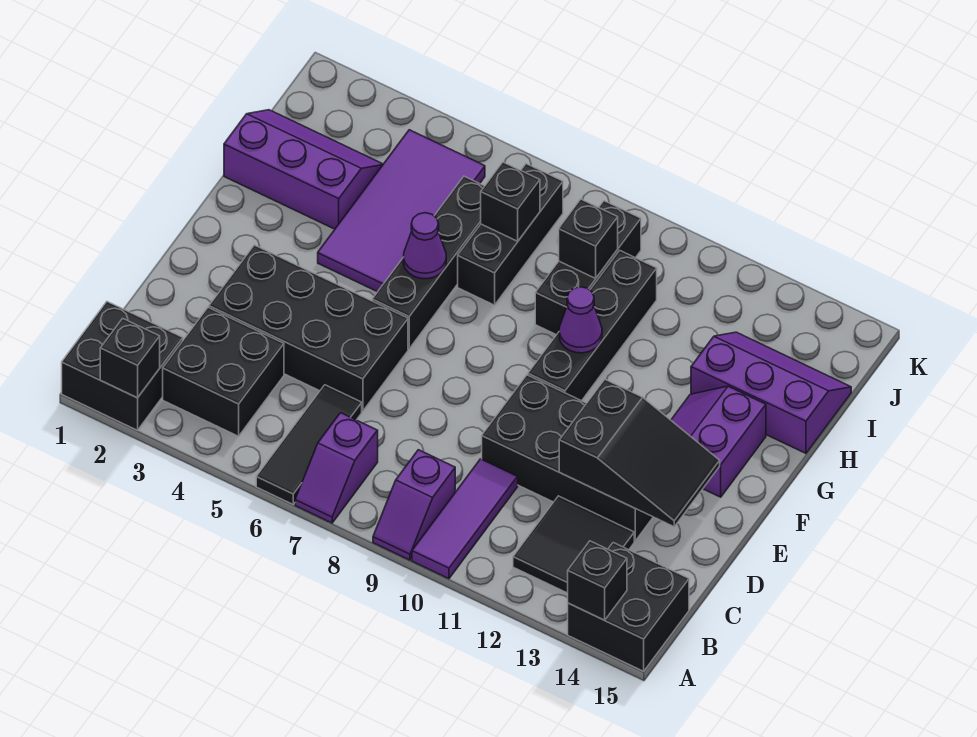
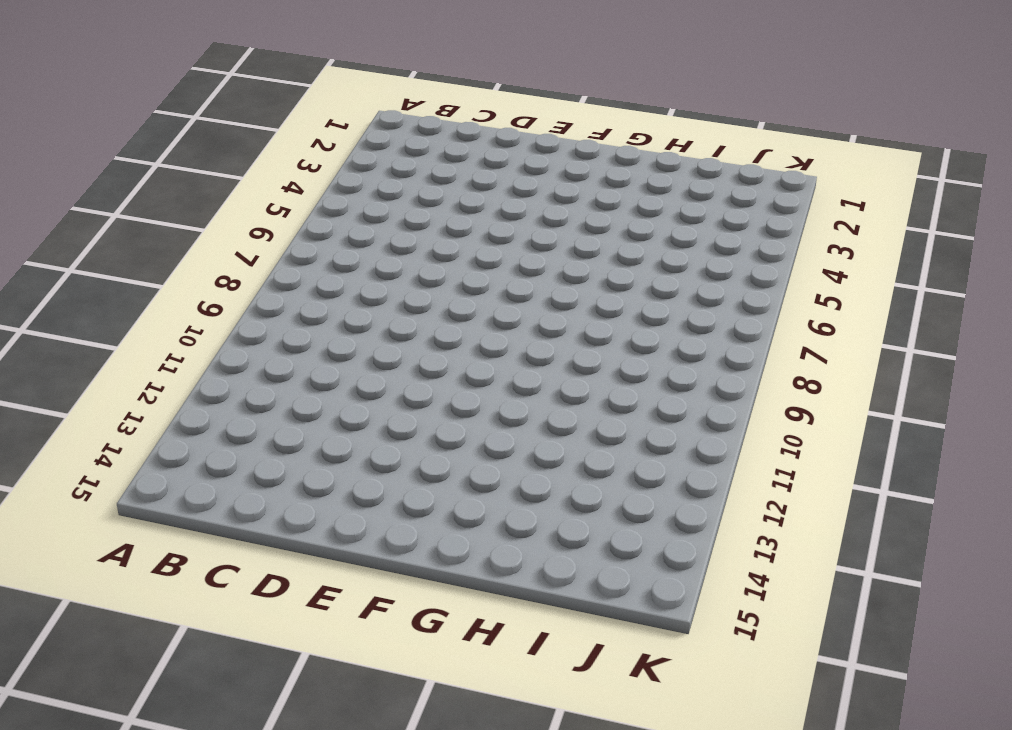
none -> black brick A1:B2 level 1
none -> black tile A6:C6 level 1
none -> purple slope A7:B7 level 1 top B

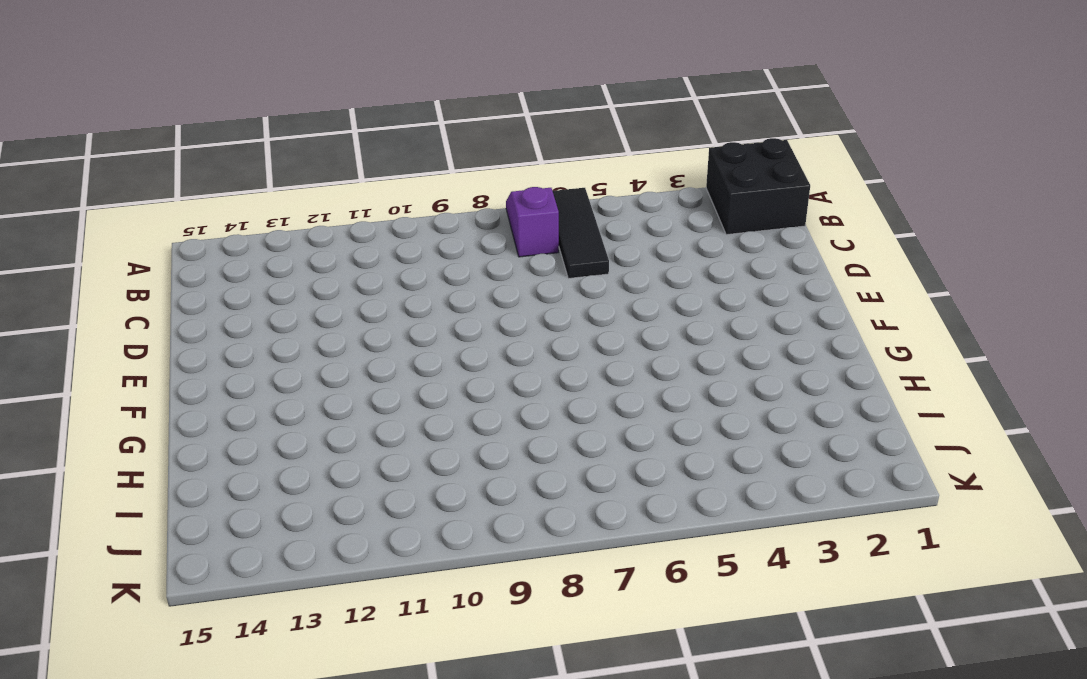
none -> purple slope A9:B9 level 1 top B
none -> purple tile A10:C10 level 1
none -> black brick A14:B15 level 1

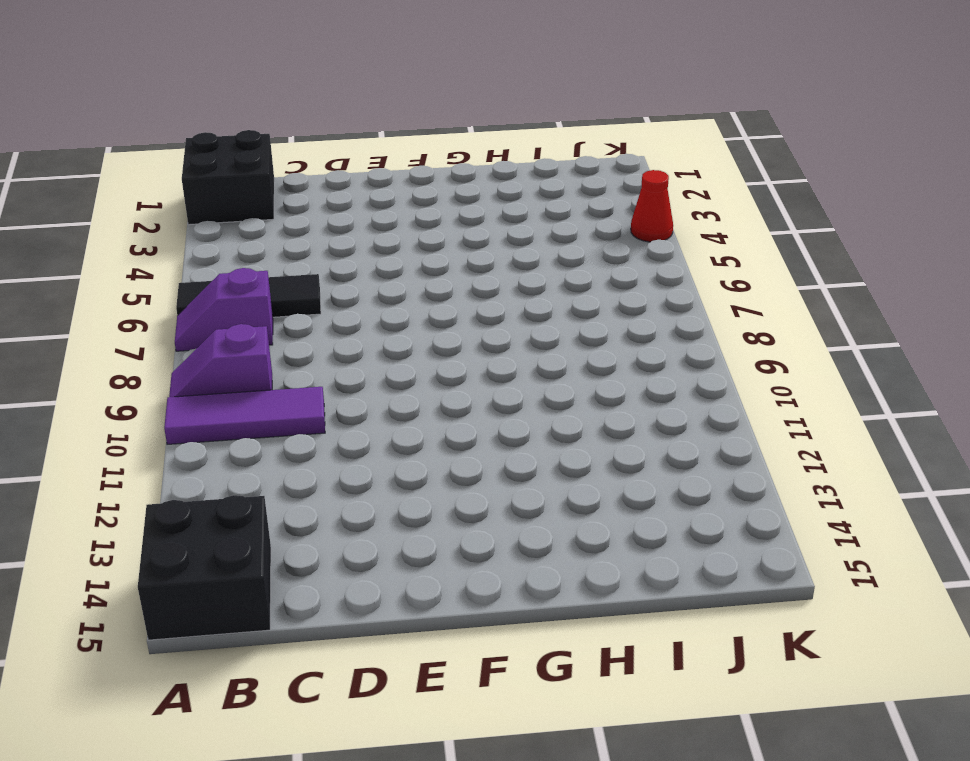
red cone K4 level 1 -> none
none -> black brick B3:C4 level 1
none -> black tile B12:C13 level 1
none -> black brick D3:E6 level 1

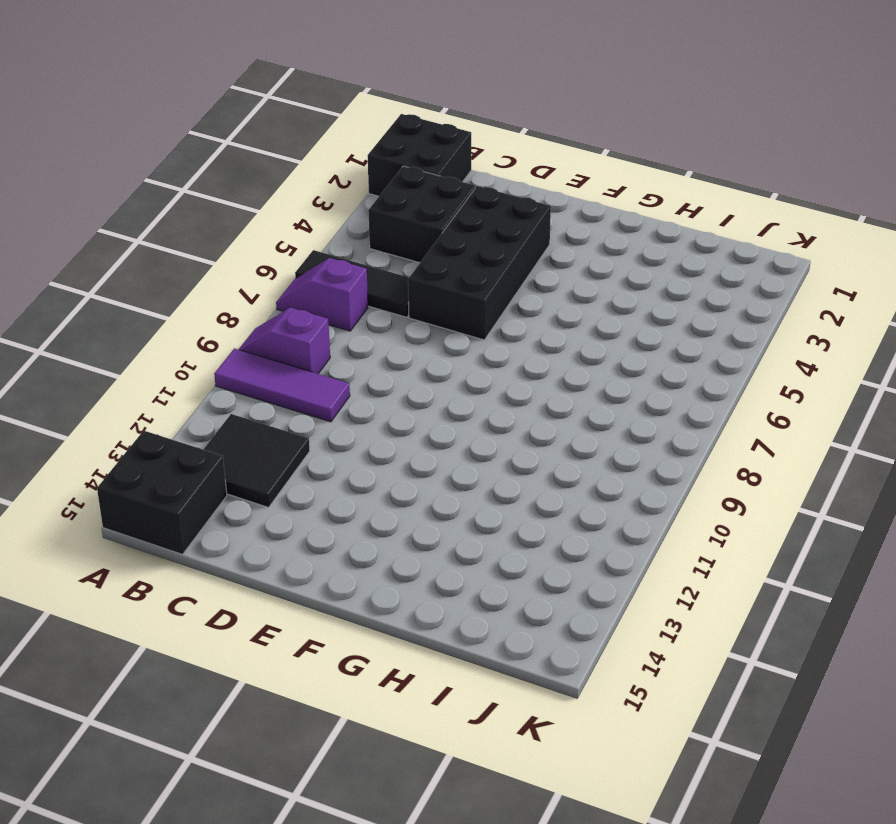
none -> black brick D10:E13 level 1
none -> black brick F6:I6 level 1
none -> black brick F10:I10 level 1

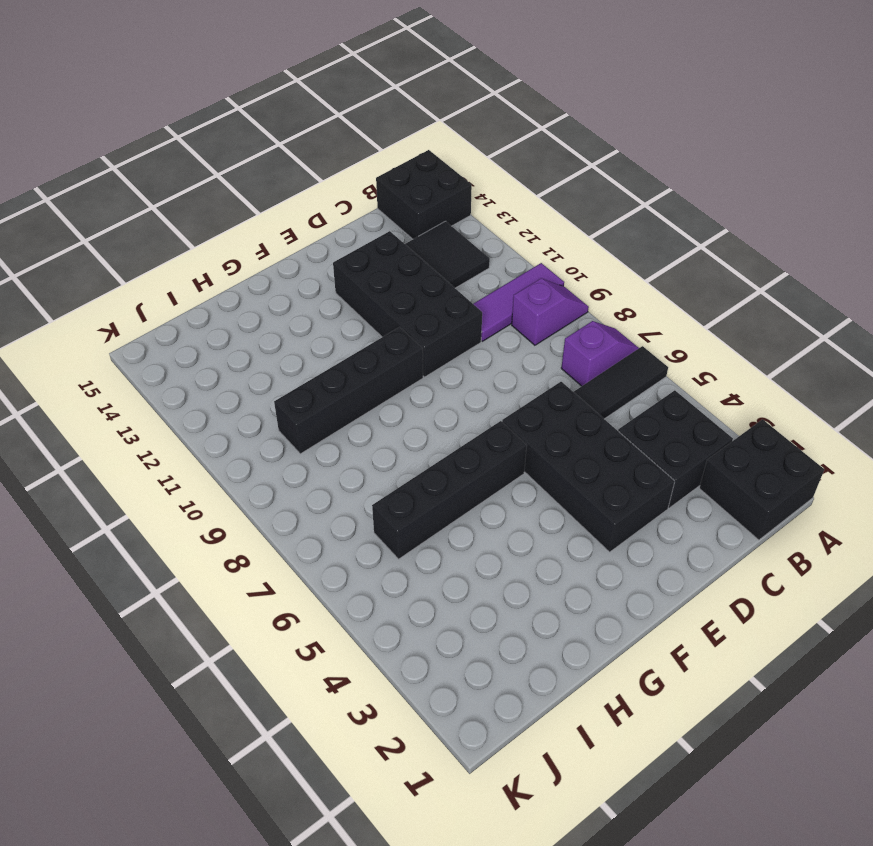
none -> purple slope F13:G14 level 1 top 14
none -> purple tile G4:J5 level 1
none -> purple slope H1:I3 level 1 top H

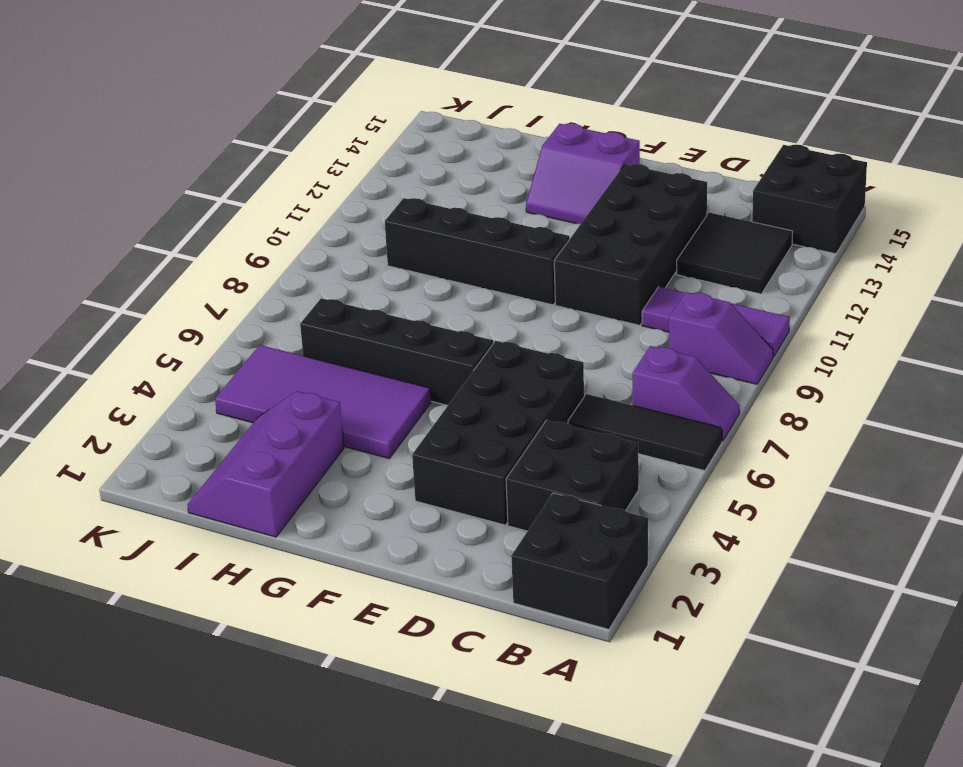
none -> black brick H7:J7 level 1
none -> black brick H9:J9 level 1
none -> purple slope H13:I15 level 1 top H

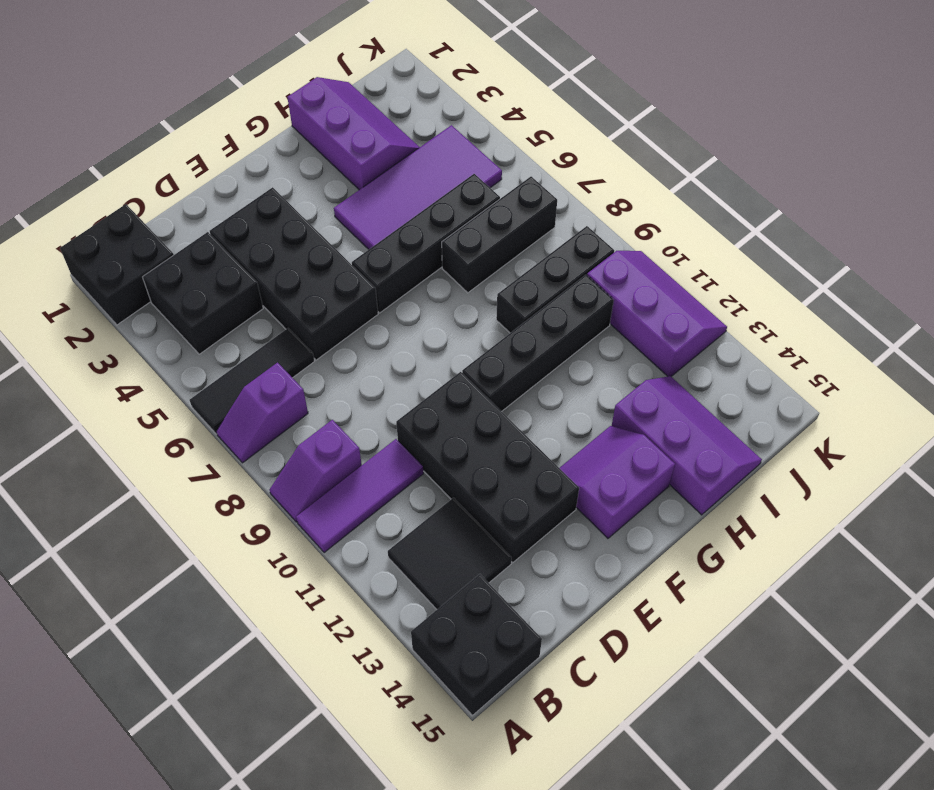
purple slope J10:K12 level 1 top J -> none
none -> black brick A2 level 2
none -> black brick A14 level 2
none -> black slope D12:E14 level 2 top 12

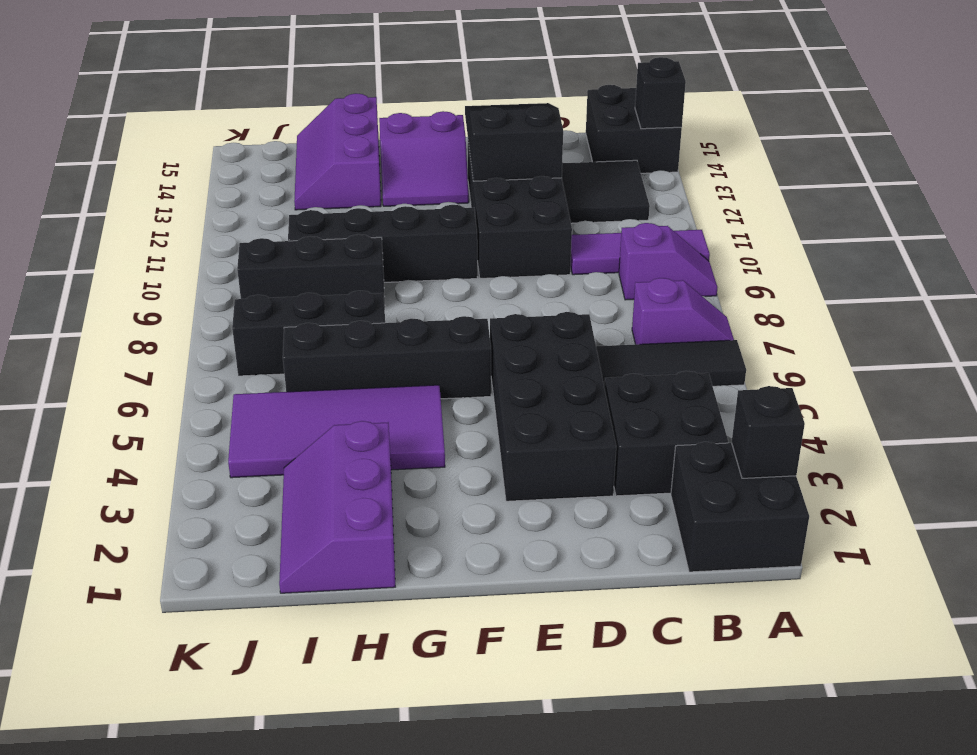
none -> purple cone G6 level 2
none -> purple cone G10 level 2
none -> black brick I7 level 2

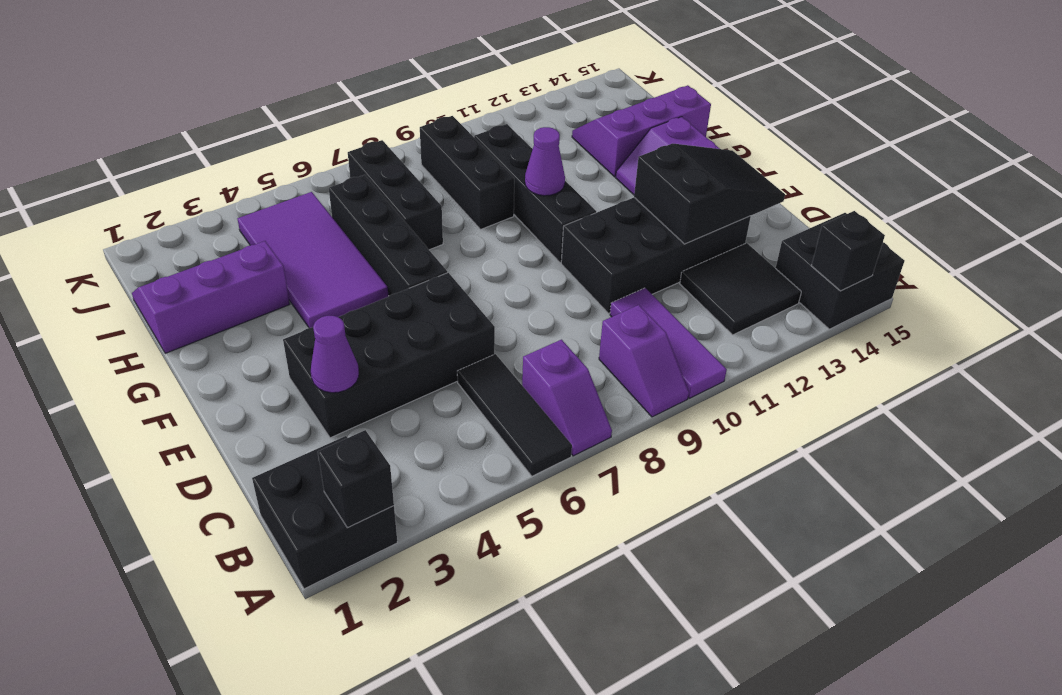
purple cone D3 level 2 -> purple cone G6 level 2
none -> black brick B3:C4 level 1
none -> black brick I7 level 2
none -> black brick I9 level 2

